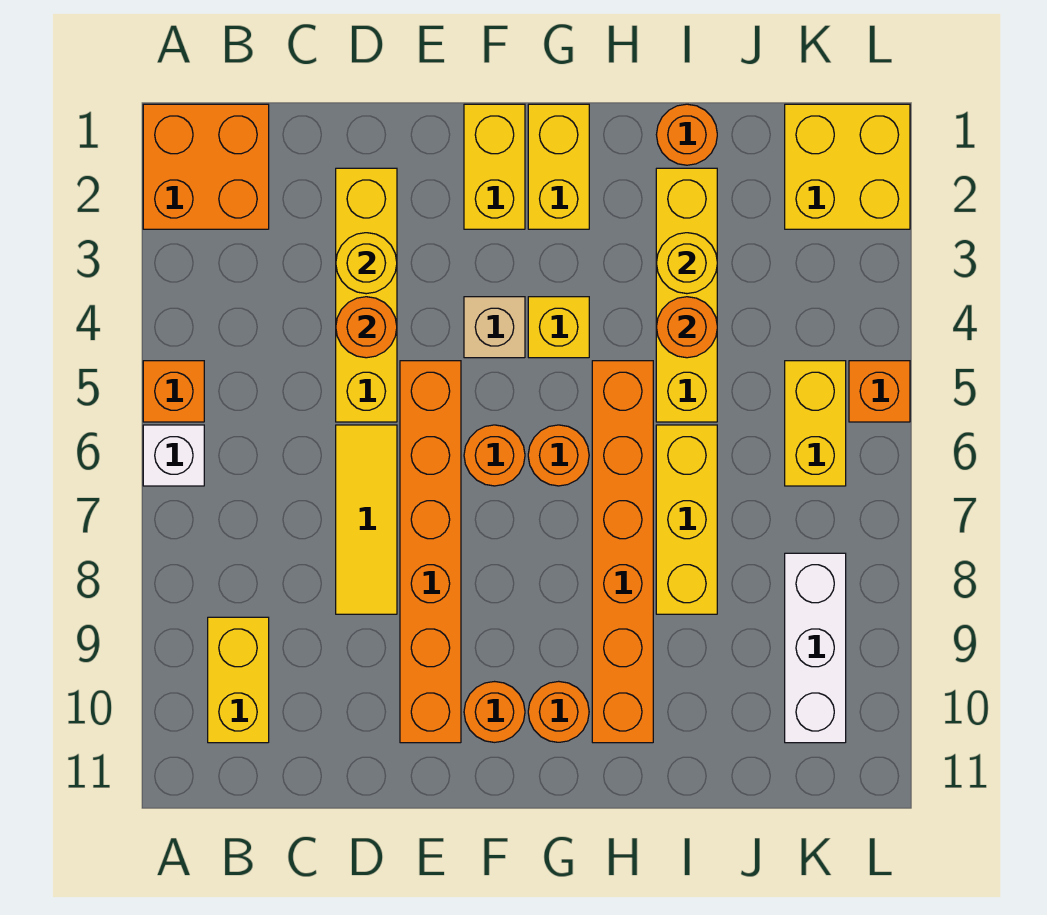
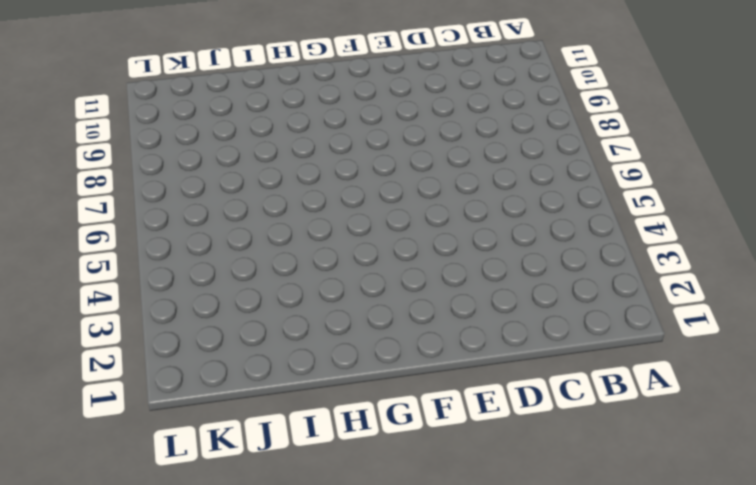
none -> orange brick A1:B2 level 1
none -> orange brick A5 level 1
none -> white brick A6 level 1

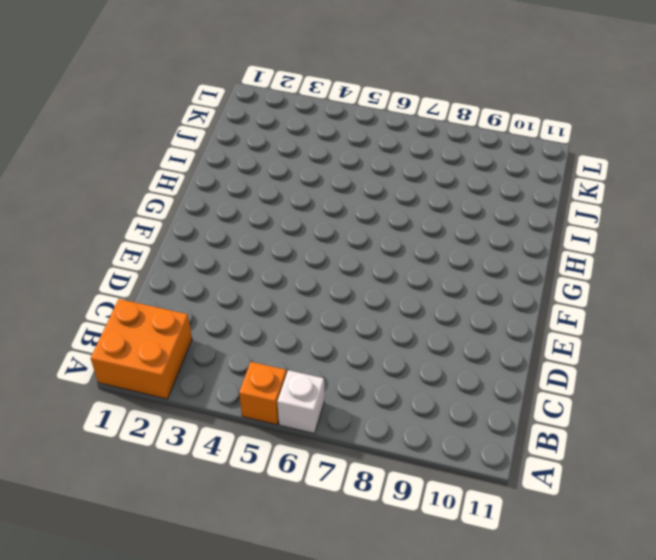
none -> yellow brick B9:B10 level 1
none -> yellow brick D2:D5 level 1
none -> yellow tile D6:D8 level 1

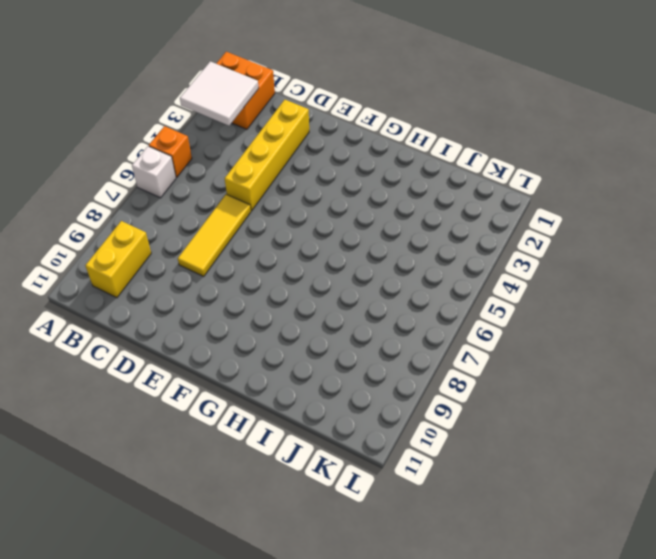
white tile A2:B3 level 2 -> none
none -> orange brick E5:E10 level 1
none -> yellow brick F1:F2 level 1
none -> tan brick F4 level 1

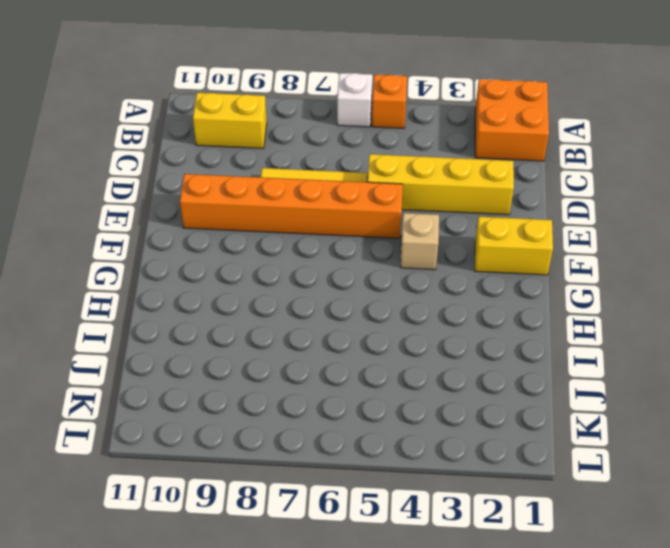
none -> orange round brick F6 level 1
none -> orange round brick F10 level 1
none -> yellow brick G1:G2 level 1

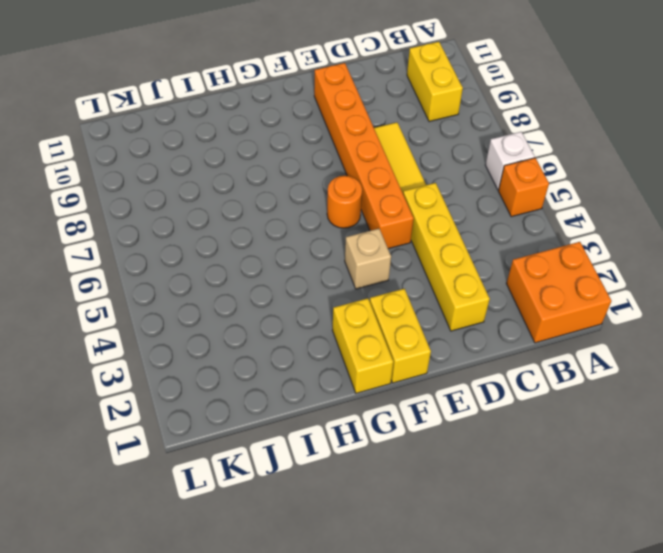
none -> orange round brick F10 level 1
none -> yellow brick G4 level 1
none -> orange round brick G6 level 1

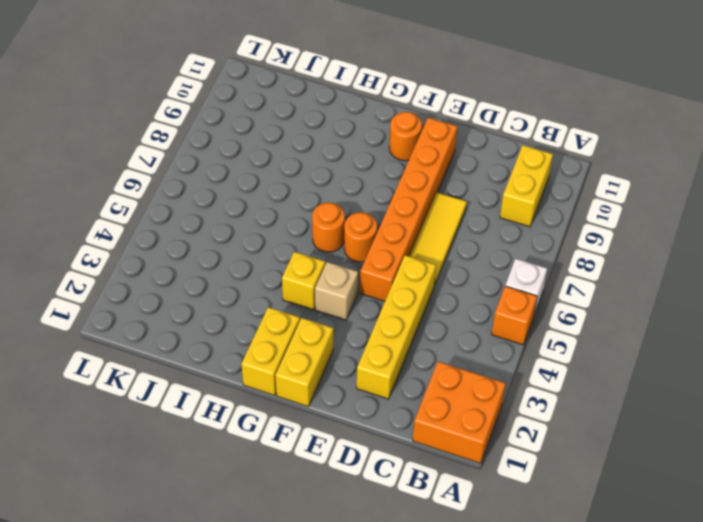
none -> orange round brick G10 level 1
none -> orange brick H5:H10 level 1
none -> orange round brick I1 level 1

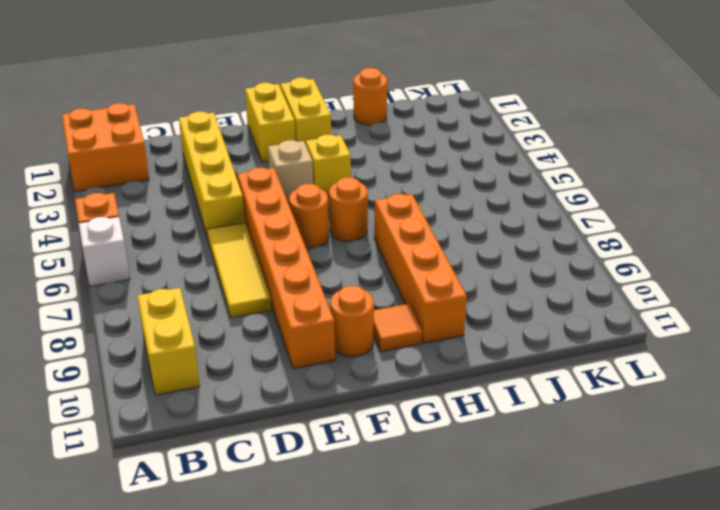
orange tile G10 level 1 -> orange round brick G10 level 1
orange brick H7:H10 level 1 -> orange brick H5:H10 level 1
none -> yellow brick I2:I5 level 1
none -> yellow brick I6:I8 level 1
none -> yellow brick K1:L2 level 1

